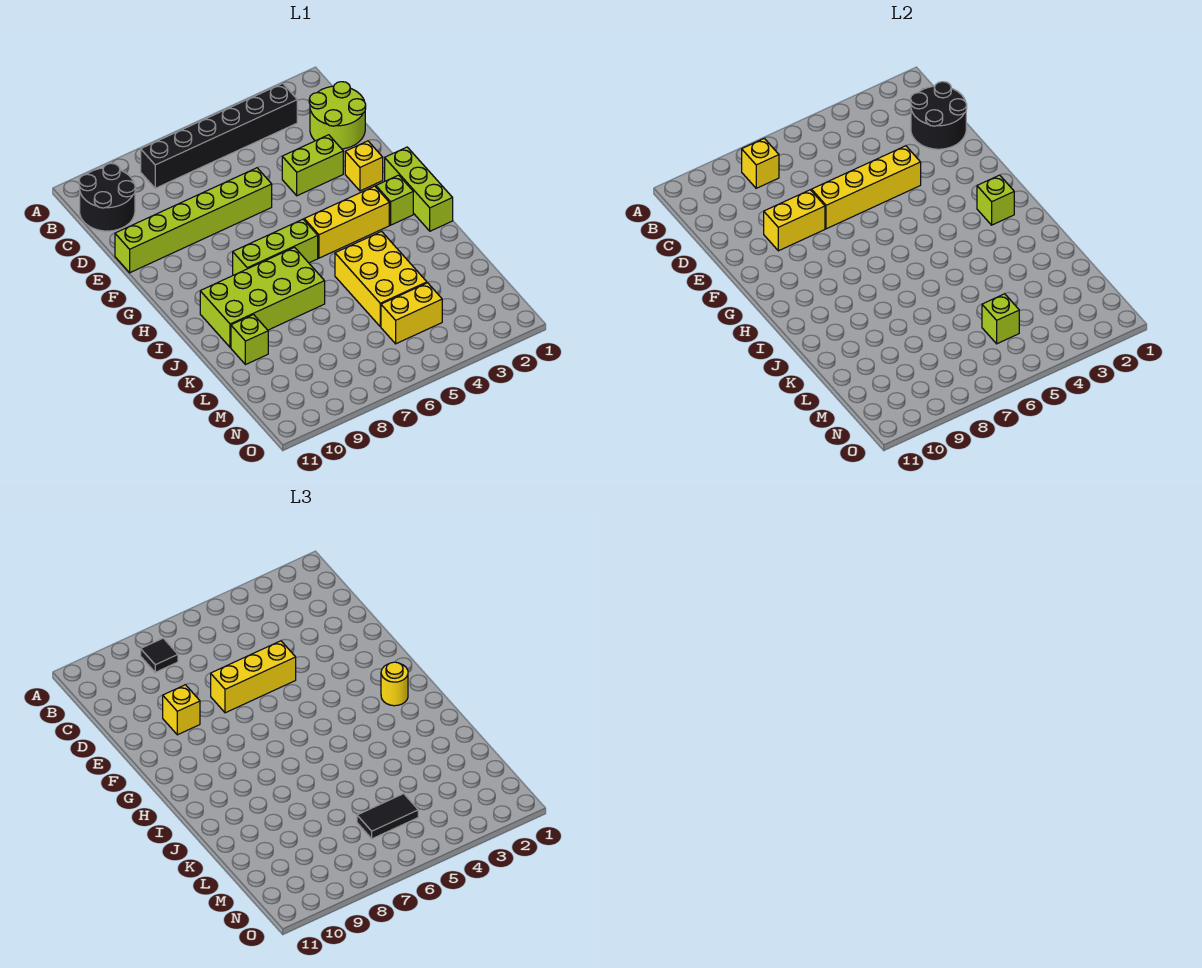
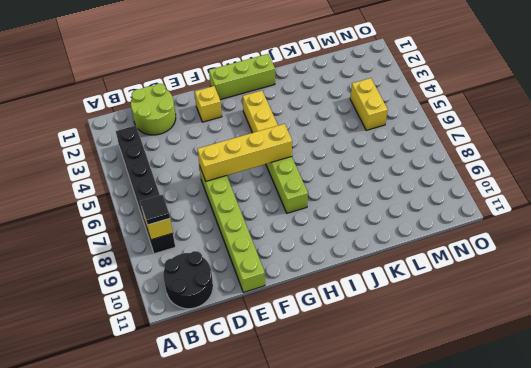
yellow brick E6:H6 level 2 -> yellow brick E4:E7 level 2
none -> lime brick E3:E4 level 1
none -> lime brick H2 level 1
none -> lime brick I7:J10 level 1

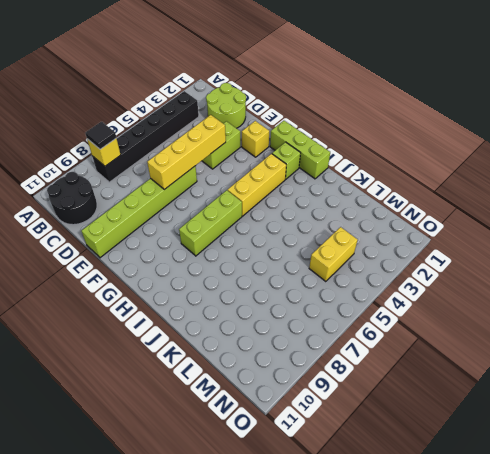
none -> lime brick I7:J10 level 1
none -> yellow brick J4:L5 level 1
none -> lime brick K10 level 1

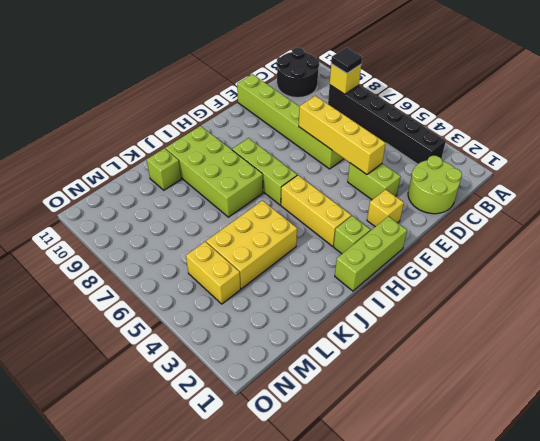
none -> black round brick C1:D2 level 2
none -> yellow brick E8:E9 level 2
none -> lime brick H2 level 2

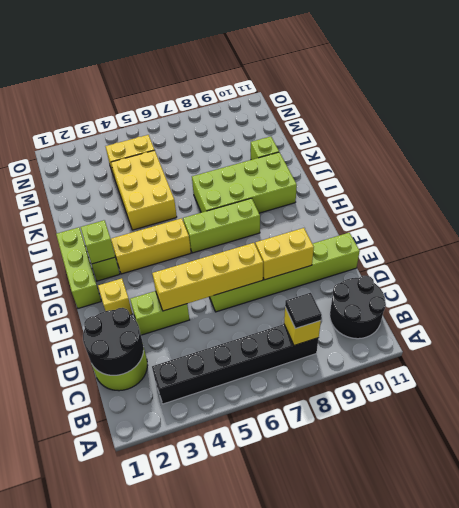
none -> lime brick M5 level 2
none -> yellow brick E5:E7 level 3
none -> yellow brick E9 level 3

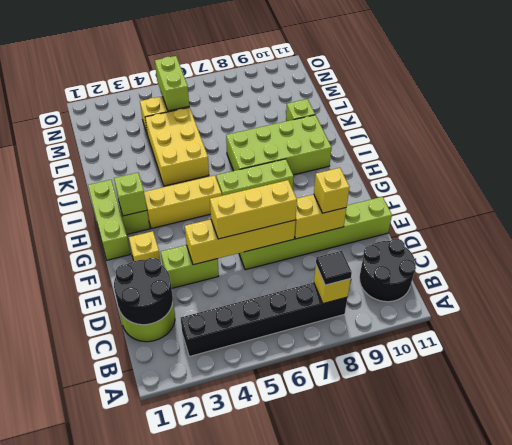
lime brick M5:N5 level 2 -> lime brick M5 level 2
none -> yellow round brick H2 level 3
none -> black tile M5:M6 level 3

